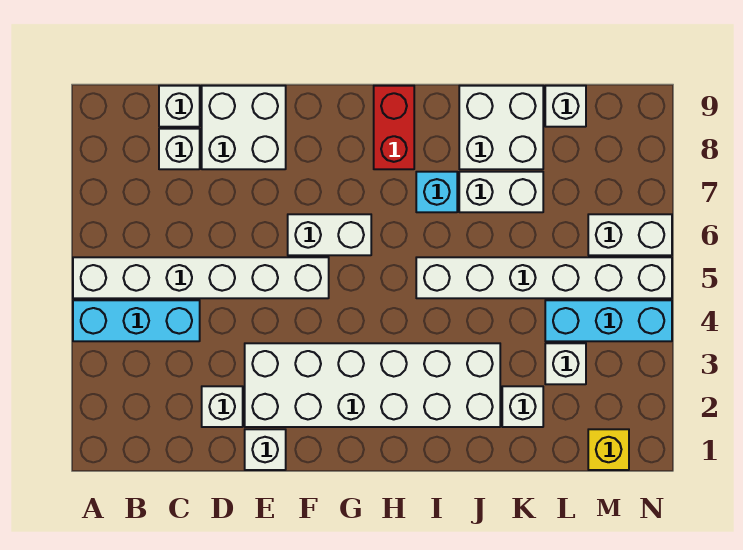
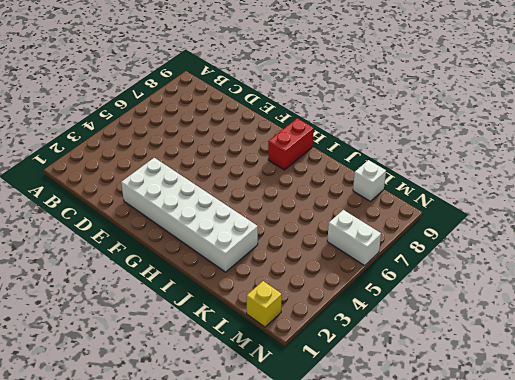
none -> cyan brick A4:C4 level 1
none -> white brick A5:F5 level 1
none -> white brick C8 level 1

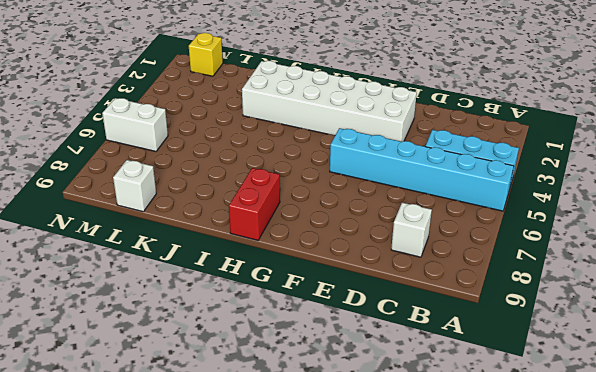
cyan brick A5:F5 level 1 -> white brick A5:F5 level 1
none -> white brick C9 level 1
none -> white brick D2 level 1
none -> white brick D8:E9 level 1

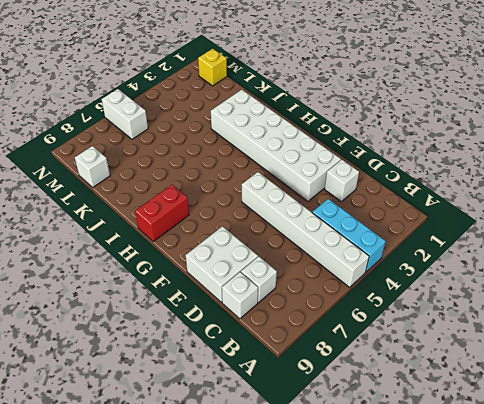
none -> white brick E1 level 1
none -> white brick F6:G6 level 1
none -> white brick I5:N5 level 1

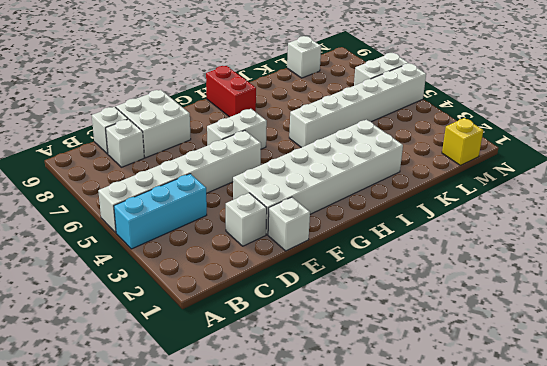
none -> cyan brick I7 level 1
none -> white brick J7:K7 level 1
none -> white brick J8:K9 level 1

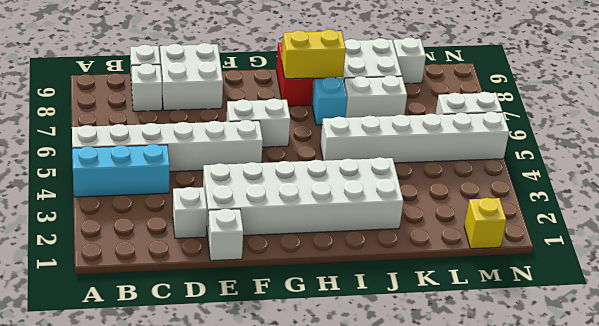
yellow brick H8:I8 level 2 -> none
none -> white brick K2 level 1
none -> white brick L3 level 1
none -> cyan brick L4:N4 level 1

